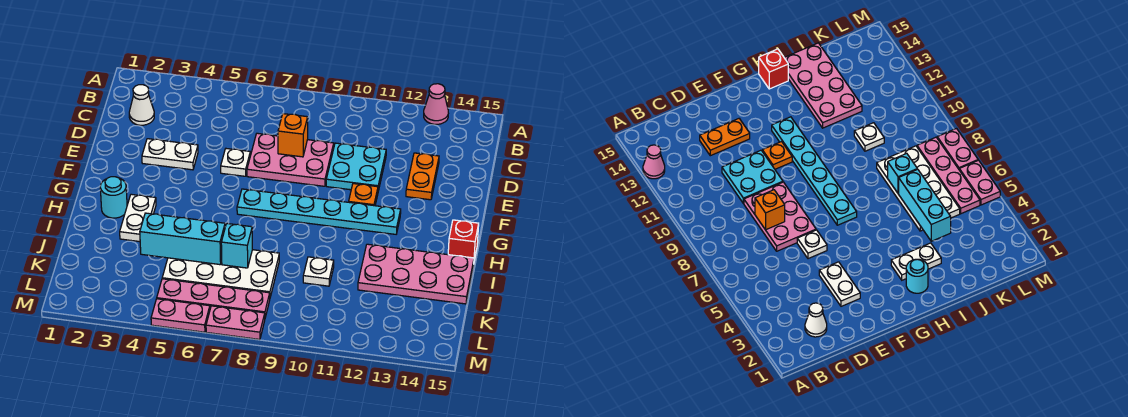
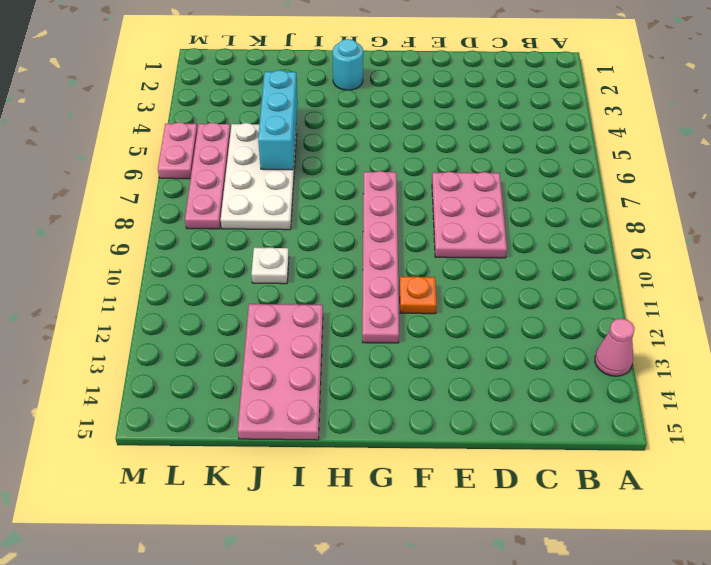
pink plate G7:G12 level 1 -> cyan plate G7:G12 level 1
none -> white cone C2 level 1
none -> cyan plate D10:E11 level 1
none -> orange plate D13:E13 level 1

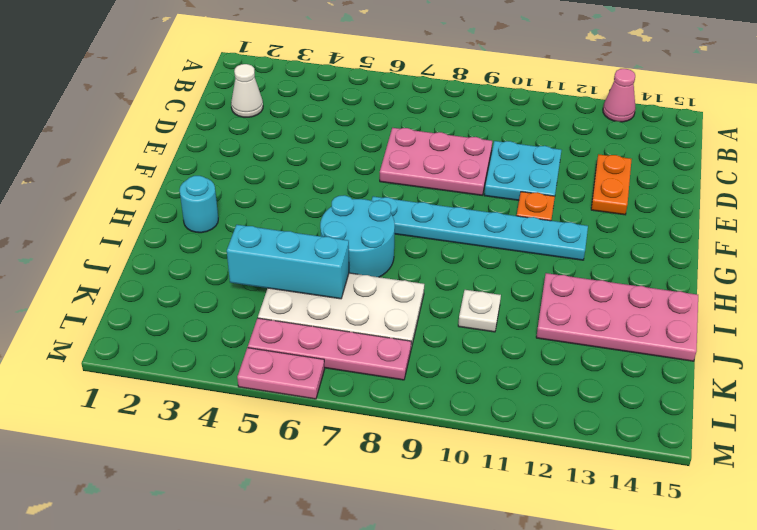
cyan round brick H6:I7 level 1 -> none
none -> white plate E3:E4 level 1
none -> white plate E6 level 1
none -> white plate H3:I3 level 1

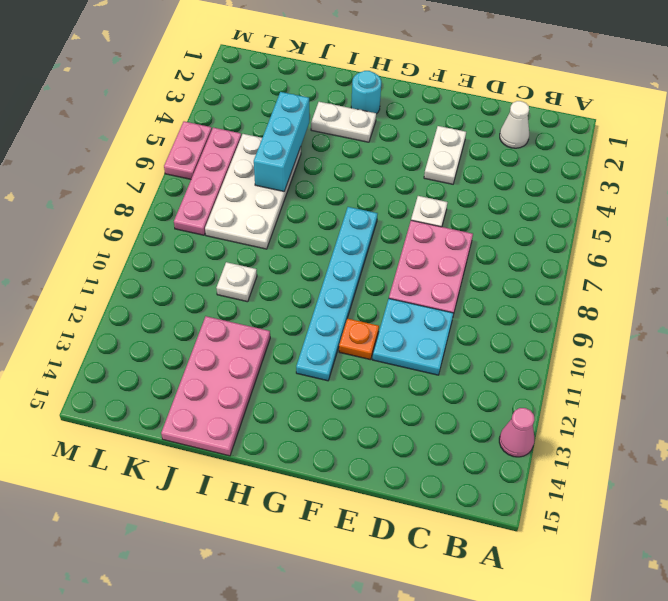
none -> orange plate D13:E13 level 1
none -> red brick H15 level 1
none -> pink plate M7:M8 level 1

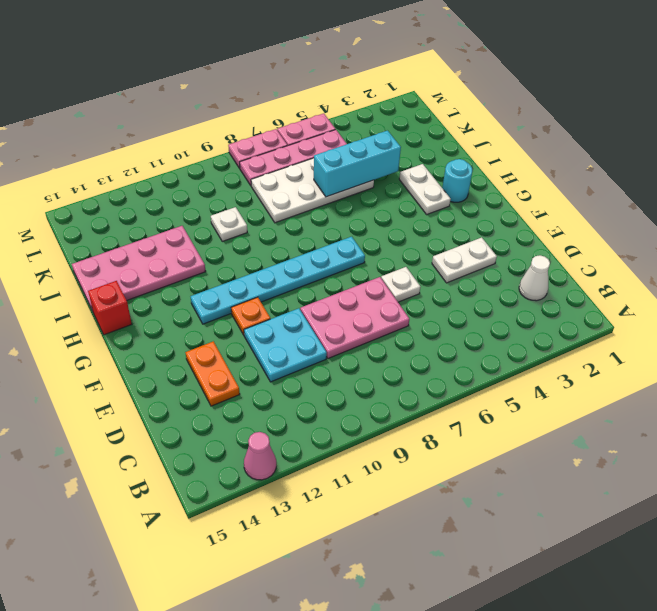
none -> orange brick D8 level 2
none -> cyan brick J7 level 2

